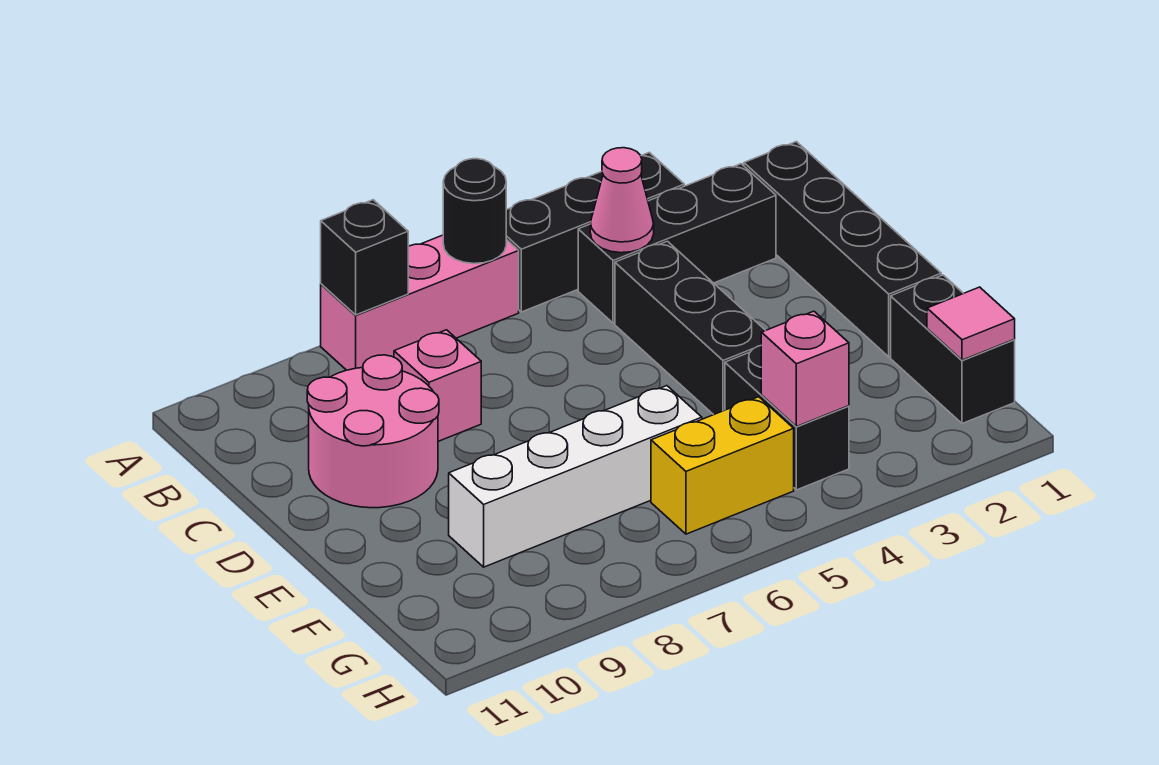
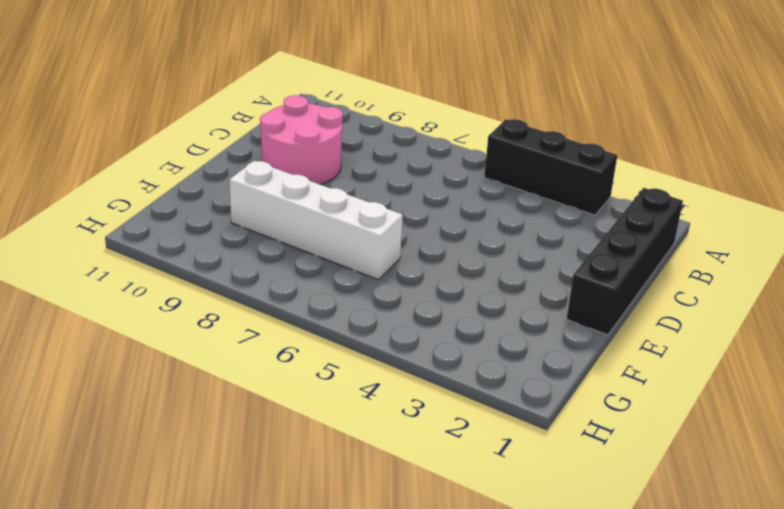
none -> pink brick A6:A8 level 1
none -> black brick B2:B4 level 1
none -> black brick C4:E4 level 1

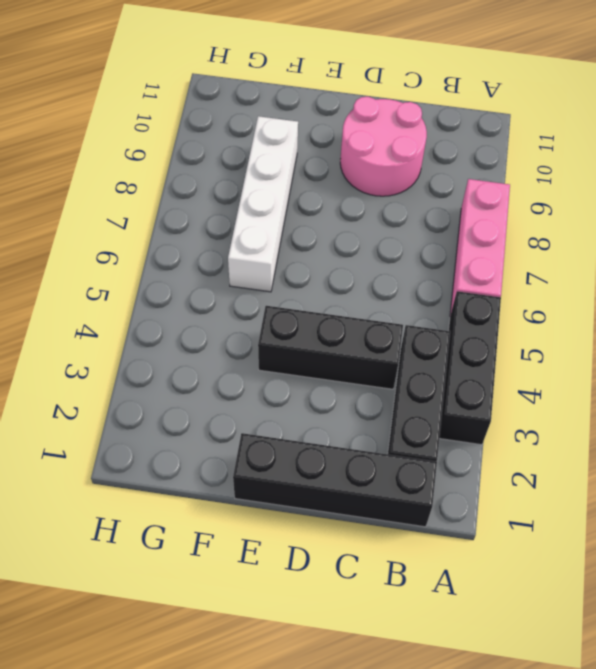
none -> pink brick C8 level 1
none -> black brick F1:G1 level 1
none -> black brick F4:G4 level 1

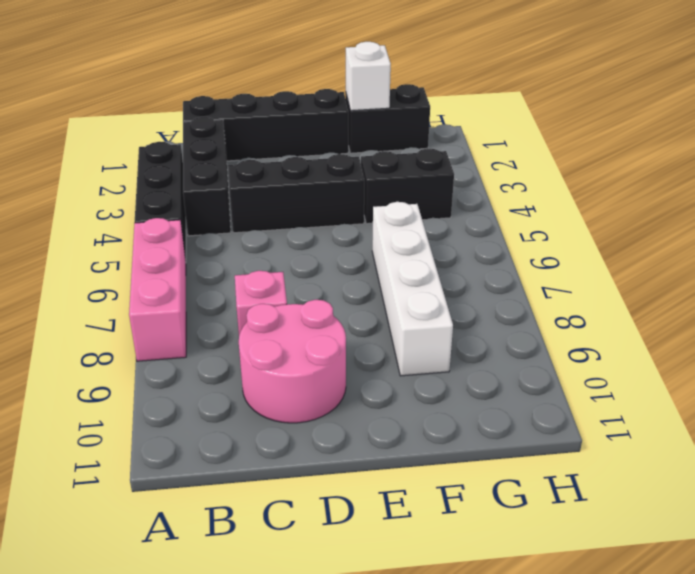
white brick F1 level 2 -> none
none -> yellow brick G5:G6 level 1
none -> black round brick A6 level 2
none -> black brick A8 level 2

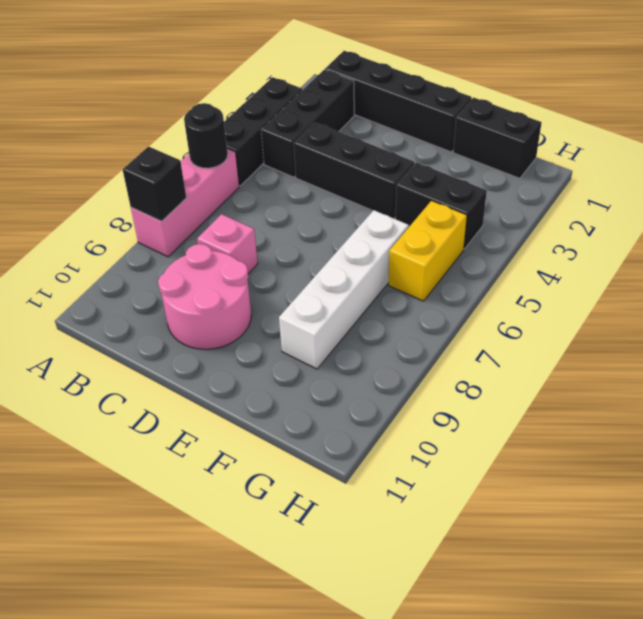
none -> pink cone B4 level 2
none -> pink tile G1 level 2
none -> pink brick G4 level 2

